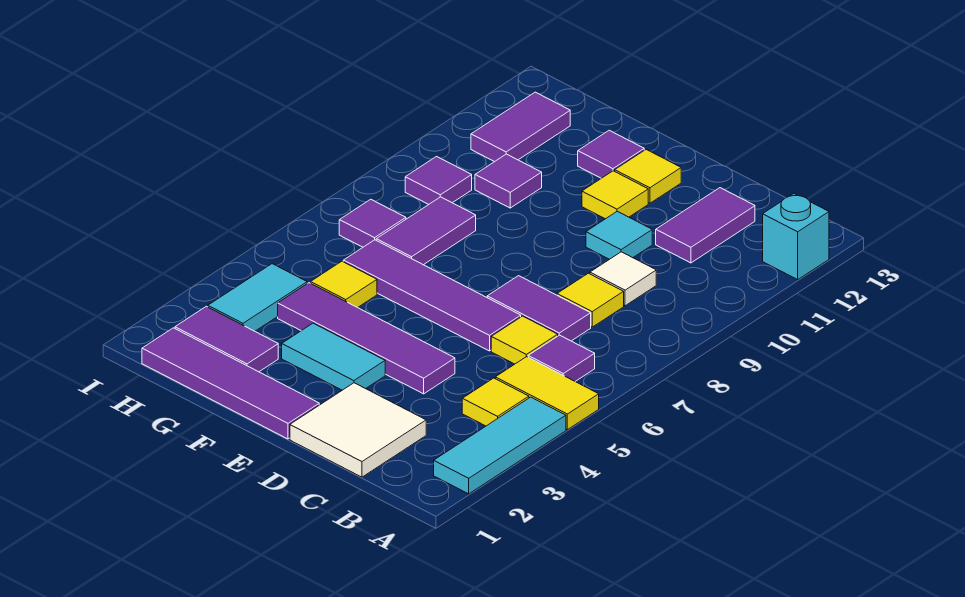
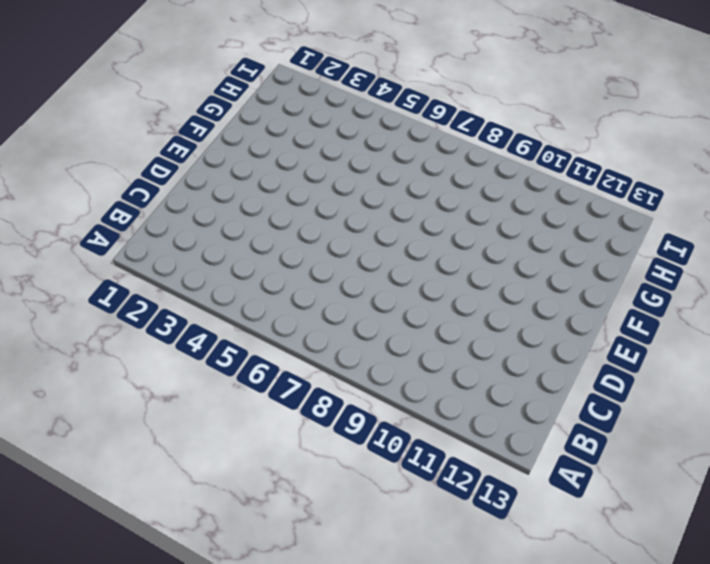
none -> cyan tile A2:A4 level 1
none -> yellow tile A5:B5 level 1
none -> cyan brick A12 level 1

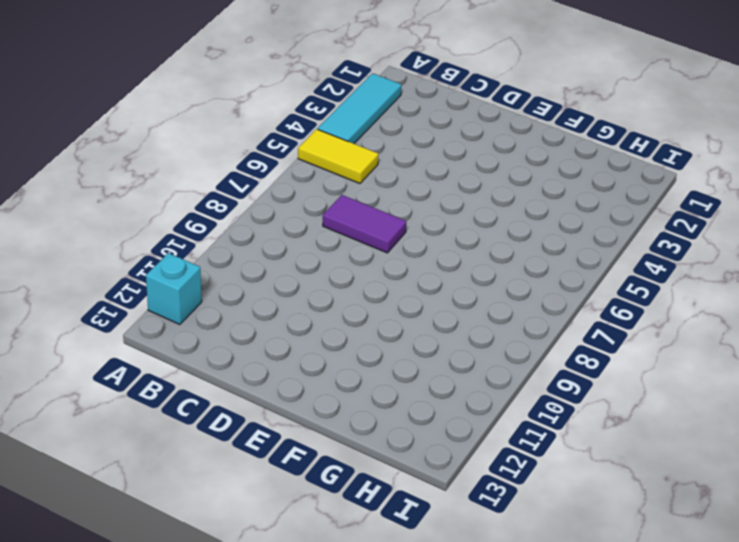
none -> yellow tile B4 level 1
none -> purple tile B6 level 1
none -> white tile C1:D2 level 1

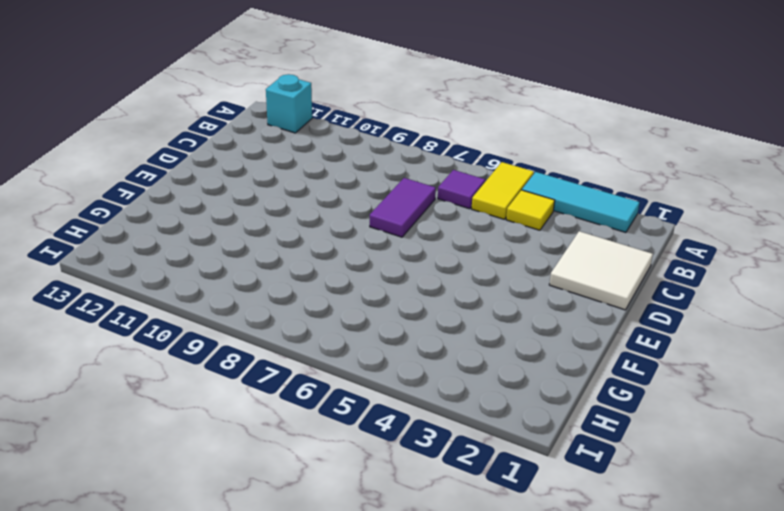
none -> yellow tile C6 level 1
none -> yellow tile C8 level 1
none -> white tile C9 level 1

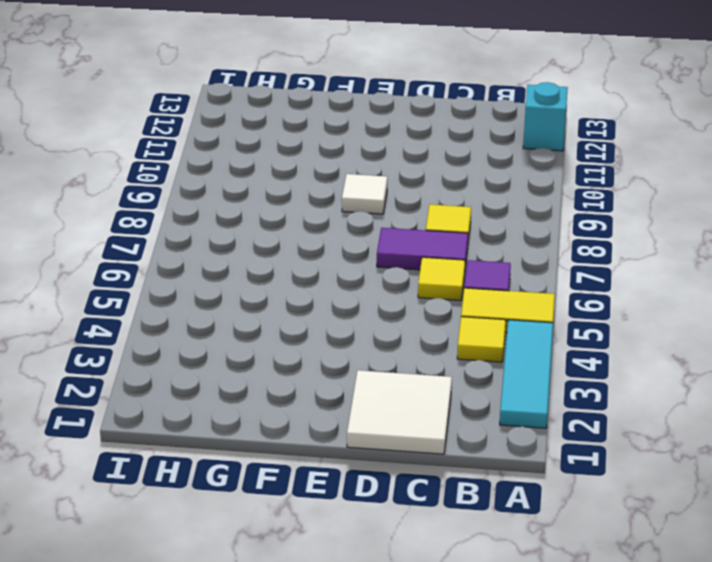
white tile E9 level 1 -> white tile C9 level 1
none -> purple tile C11:C12 level 1
none -> purple tile D4:G4 level 1
none -> purple tile D6:G6 level 1

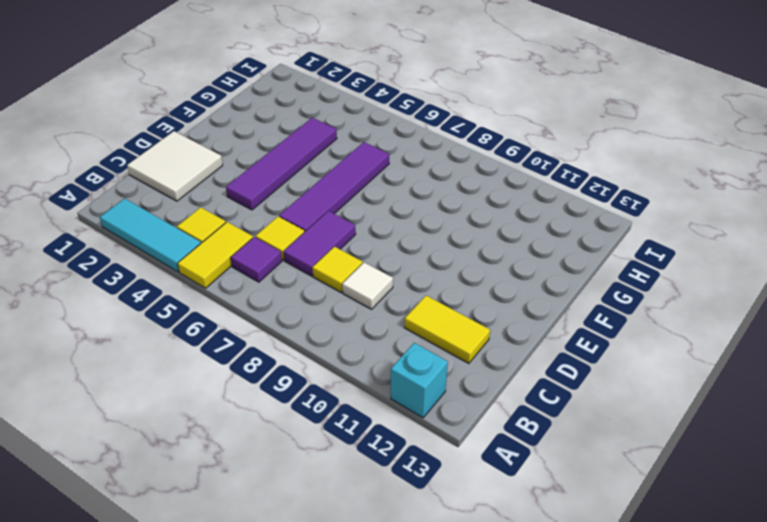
yellow tile C11:C12 level 1 -> purple tile C11:C12 level 1
none -> cyan tile D10 level 1
none -> purple tile E1:H1 level 1
none -> cyan tile E3:F3 level 1

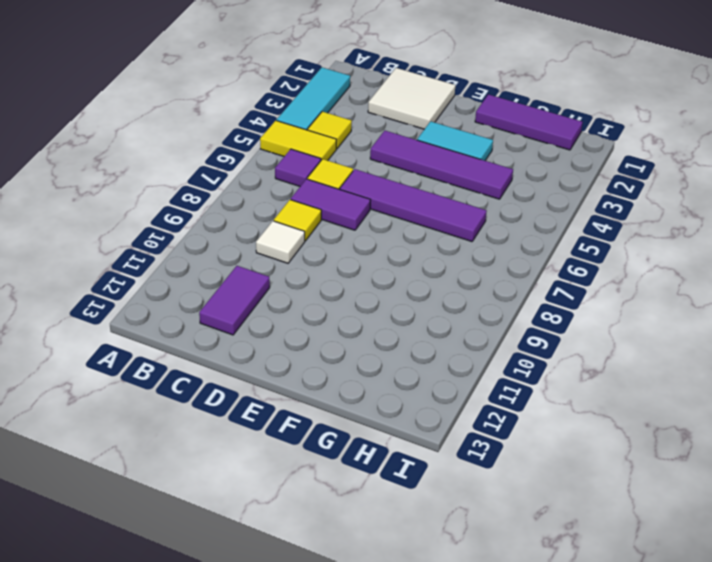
purple tile F1:H1 level 1 -> purple tile E1:H1 level 1
none -> cyan brick A12 level 1
none -> cyan tile D10 level 1
none -> yellow tile E11 level 1

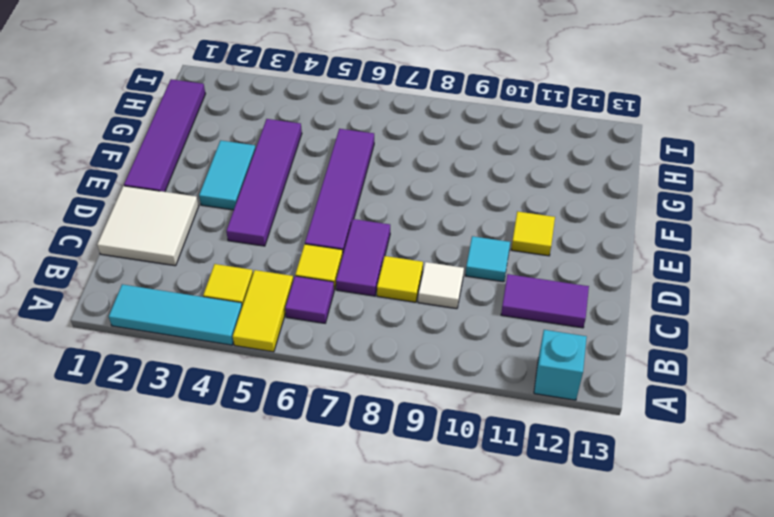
none -> yellow tile E12 level 1
none -> purple tile F12 level 1
none -> purple tile G2:H2 level 1

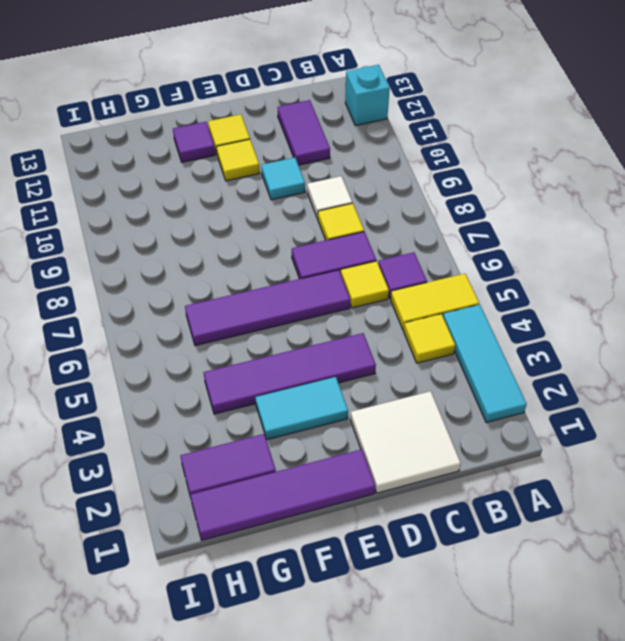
none -> yellow tile G5 level 1
none -> purple tile G7:G8 level 1
none -> purple tile G10 level 1

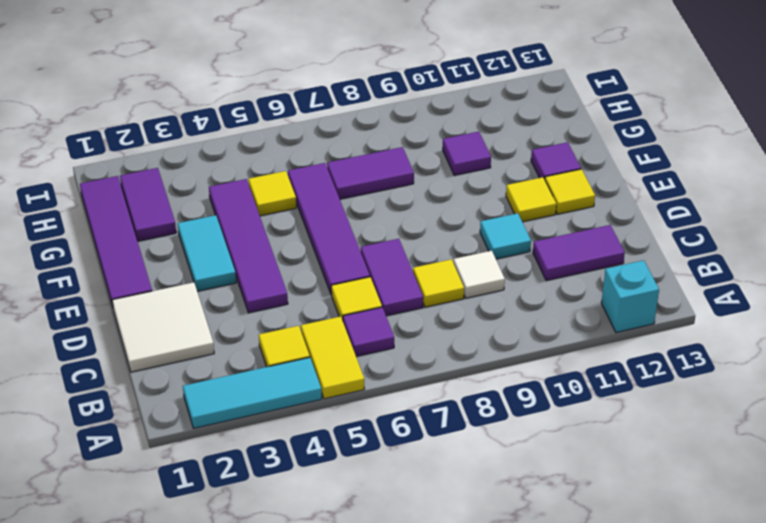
none -> cyan tile H3:H4 level 1
none -> purple tile H7 level 1
none -> purple tile H9 level 1

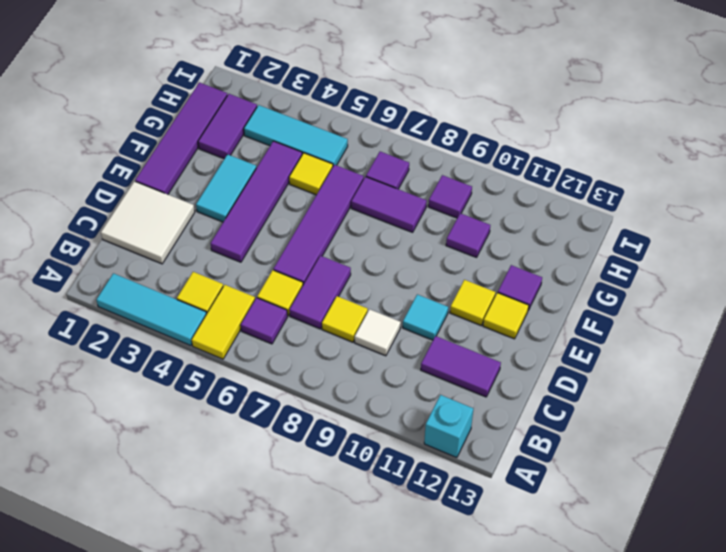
cyan tile H3:H5 level 1 -> cyan tile H3:H4 level 1
none -> purple tile H11:H12 level 1

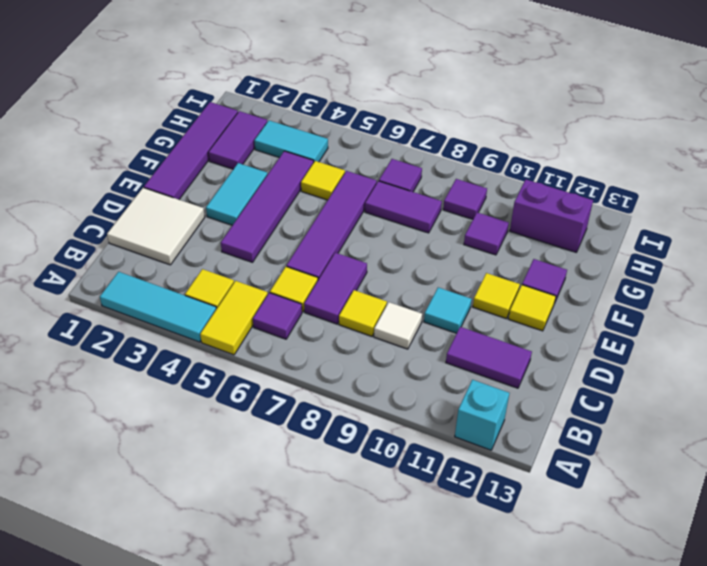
purple brick H11:H12 level 1 -> purple tile H11:H12 level 1

